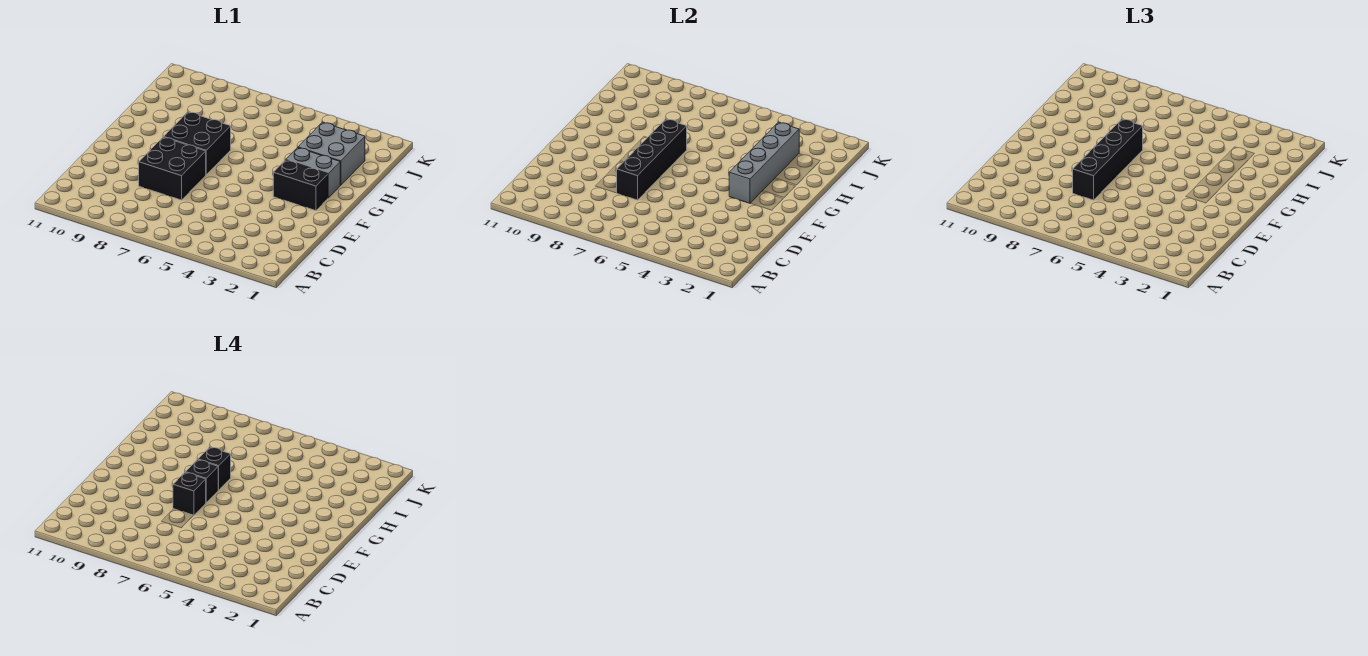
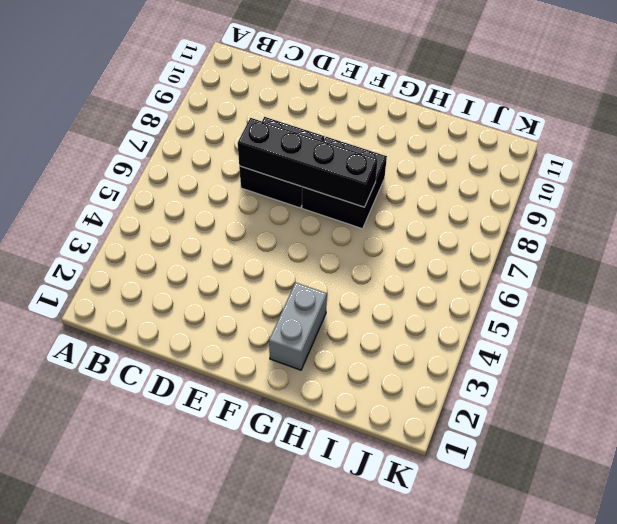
none -> black brick F2:F3 level 1
none -> grey brick H2:I3 level 1

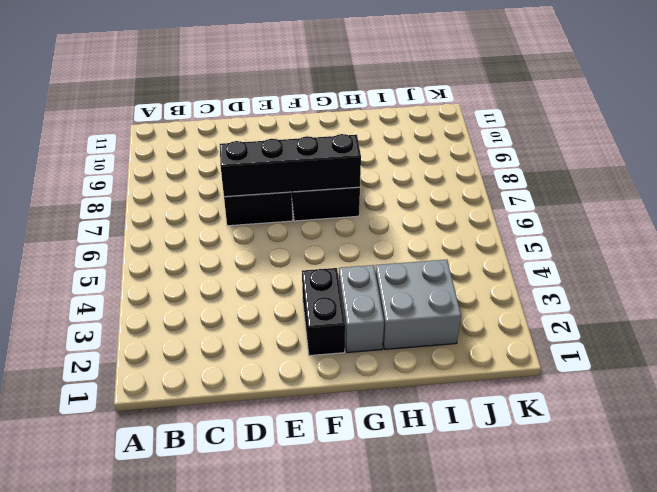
none -> grey brick F3:I3 level 2
none -> black brick D7:G7 level 3

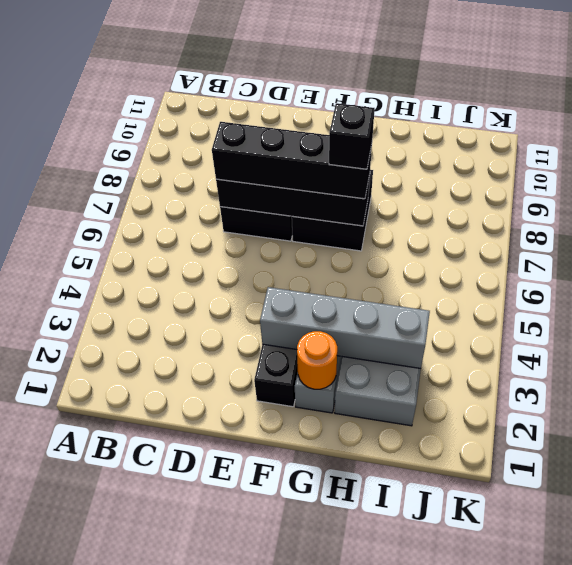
orange round brick G2 level 2 -> none
none -> black brick E7 level 4
none -> black brick F7 level 4

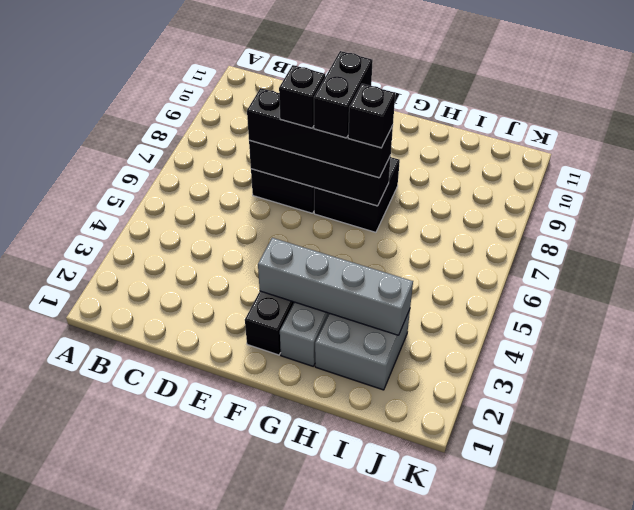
black brick F7:F8 level 4 -> black brick F7 level 4

